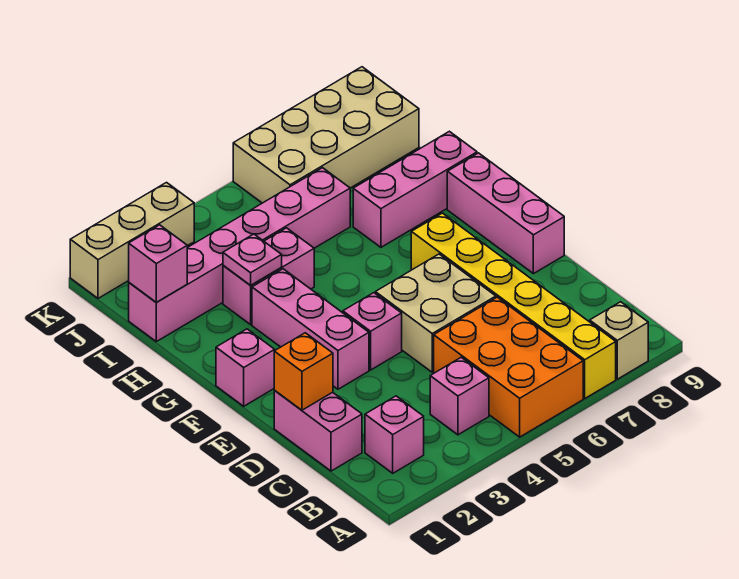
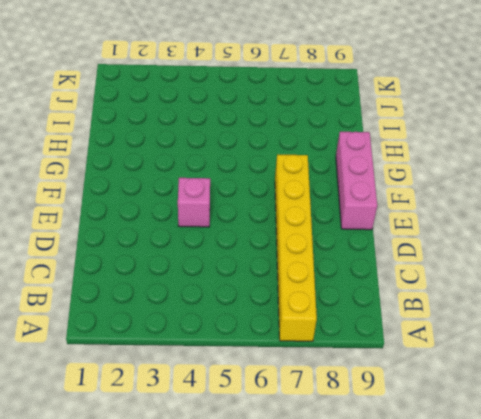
none -> orange brick A5:C6 level 1
none -> tan brick A8 level 1
none -> pink brick B2 level 1

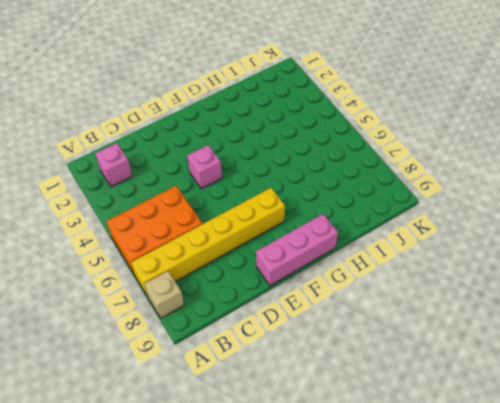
none -> pink brick B4 level 1
none -> pink brick C1:D1 level 1
none -> tan brick D5:E6 level 1

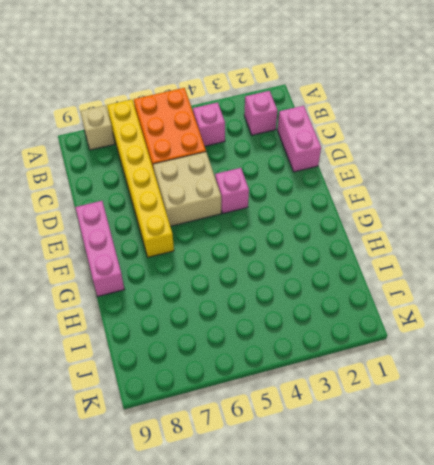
none -> pink brick E3:G3 level 1
none -> pink brick F1 level 1
none -> pink brick H3:H4 level 1

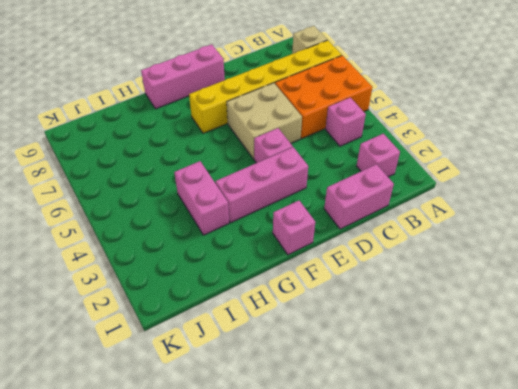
none -> pink brick H7:H9 level 1
none -> pink brick I1:I6 level 1
none -> tan brick J6:K9 level 1

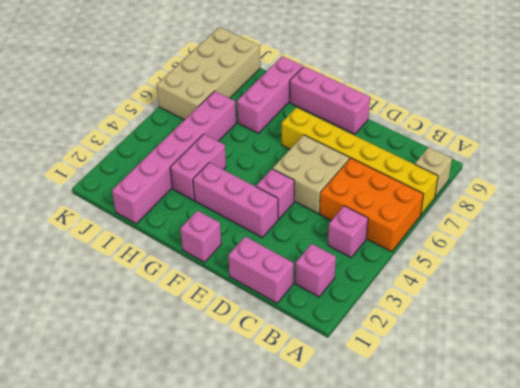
none -> tan brick K1:K3 level 1
none -> orange brick D1 level 2
none -> pink plate H3 level 2

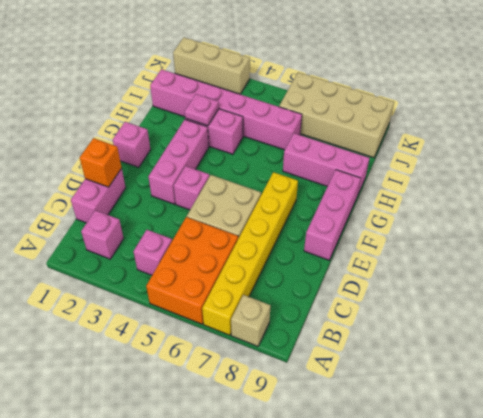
none -> pink brick I1 level 2

